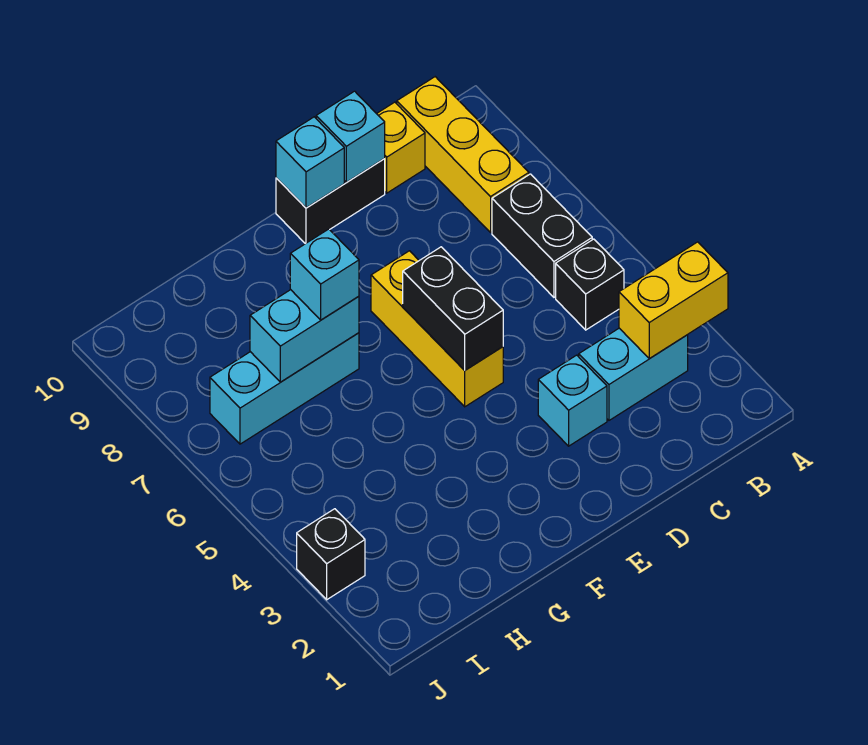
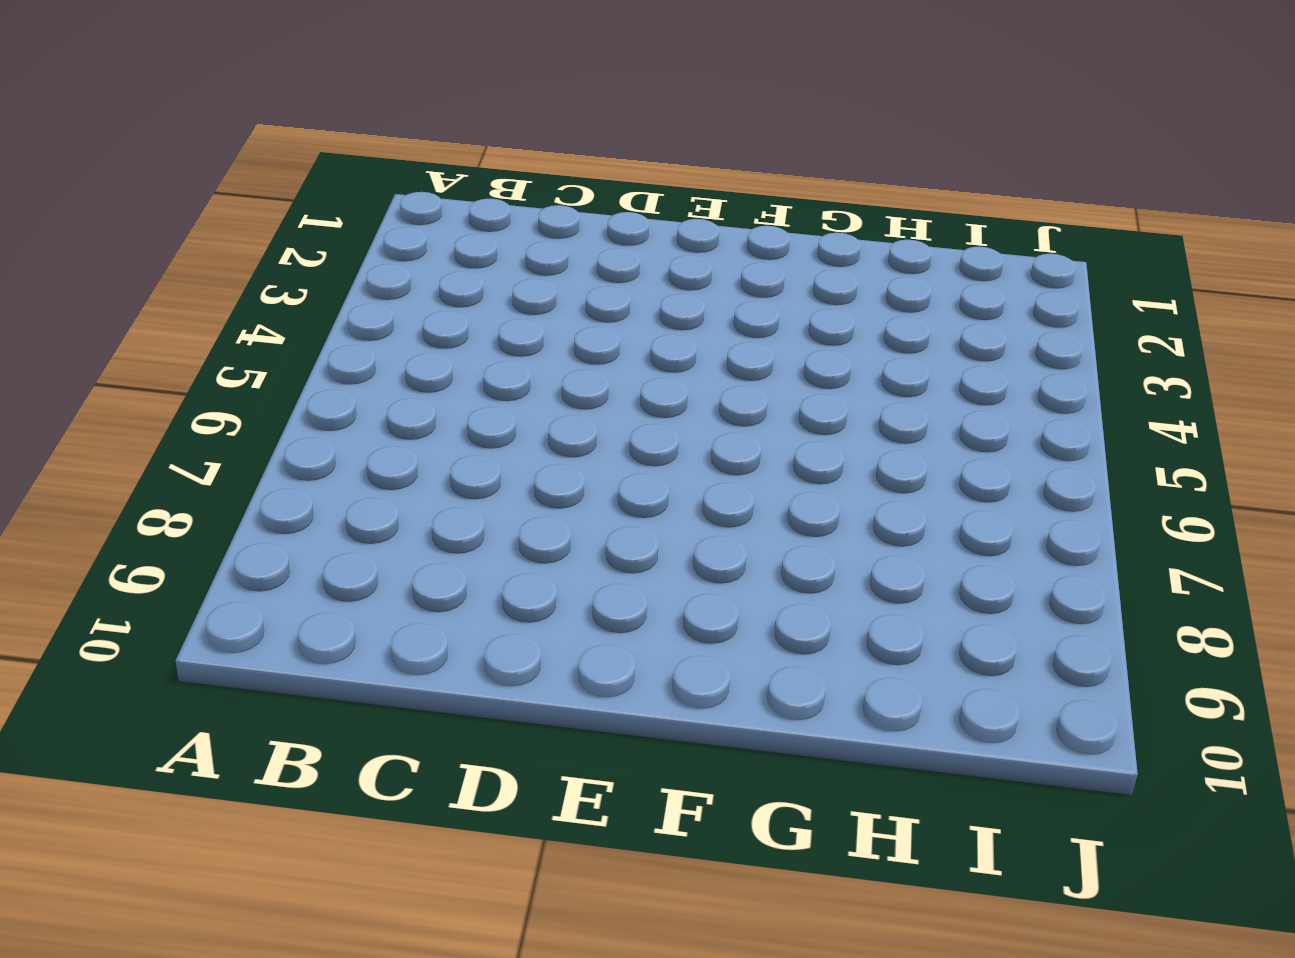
none -> cyan brick B3:C3 level 1
none -> black brick B5 level 1
none -> black brick B6:B7 level 1

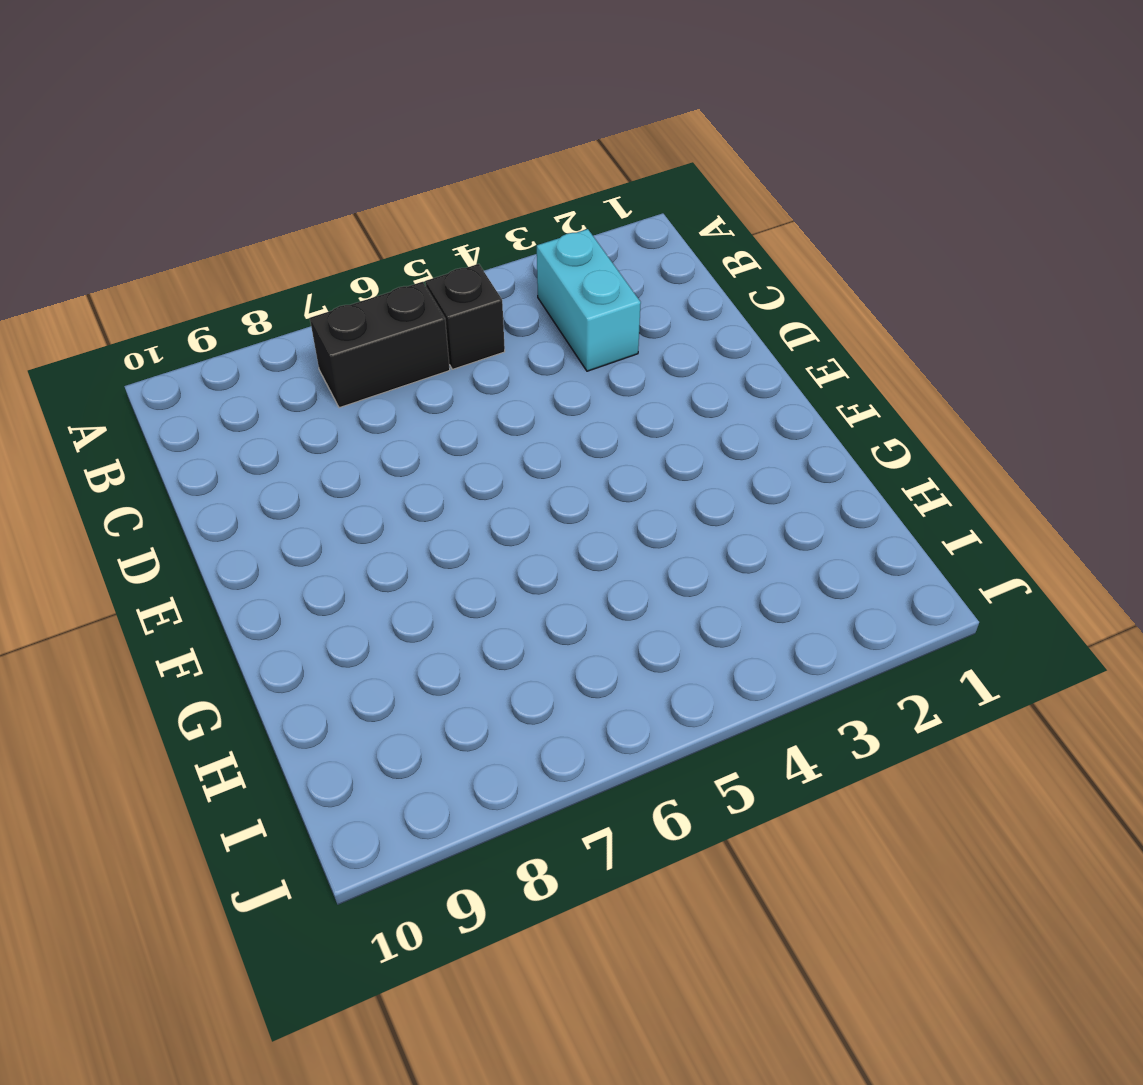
none -> yellow brick B8:B10 level 1
none -> yellow brick C10 level 1
none -> cyan brick D3 level 1

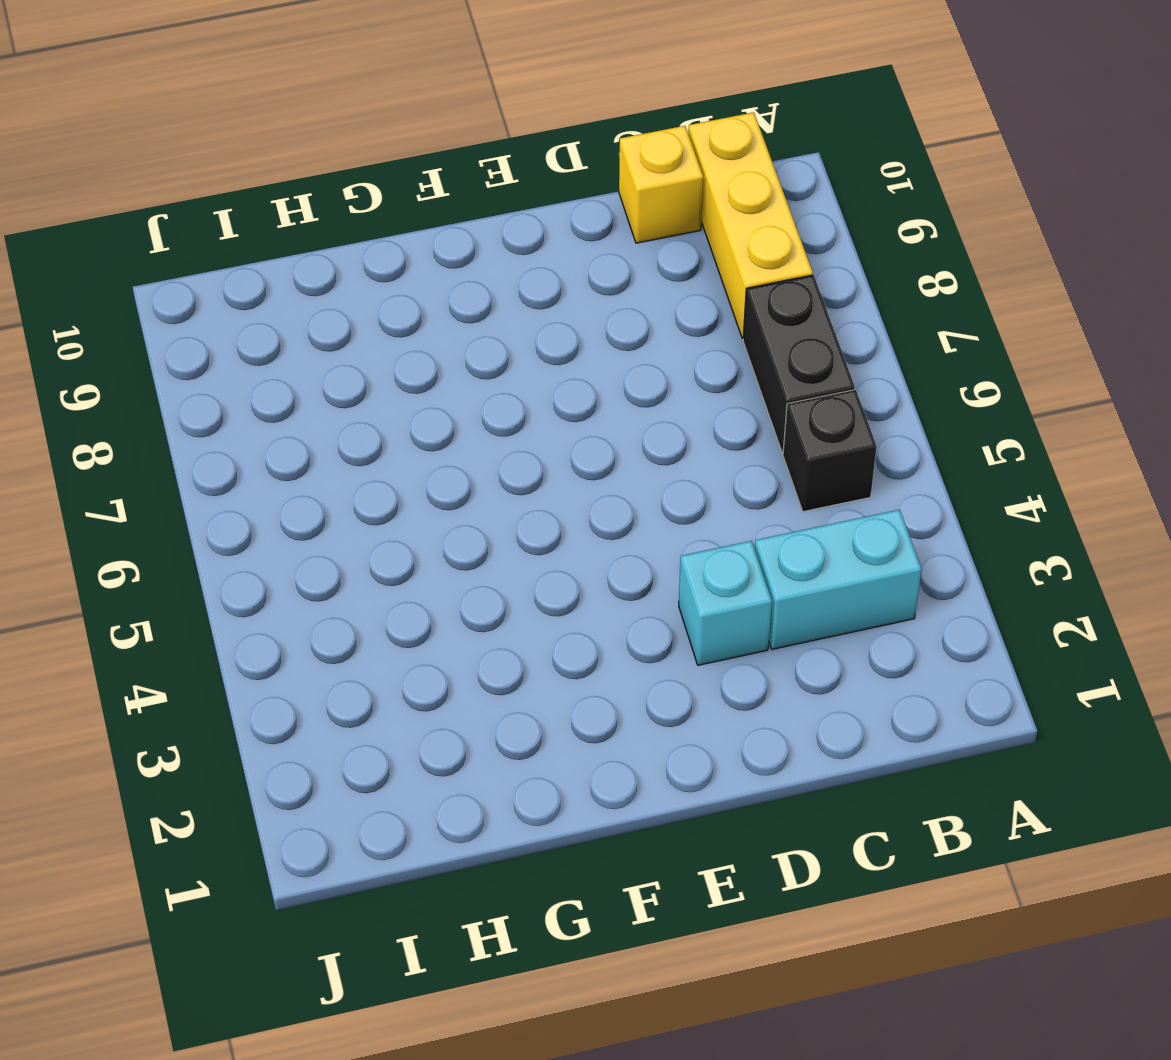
none -> black brick D10:E10 level 1
none -> yellow brick E5:E7 level 1
none -> cyan brick G7:I7 level 1

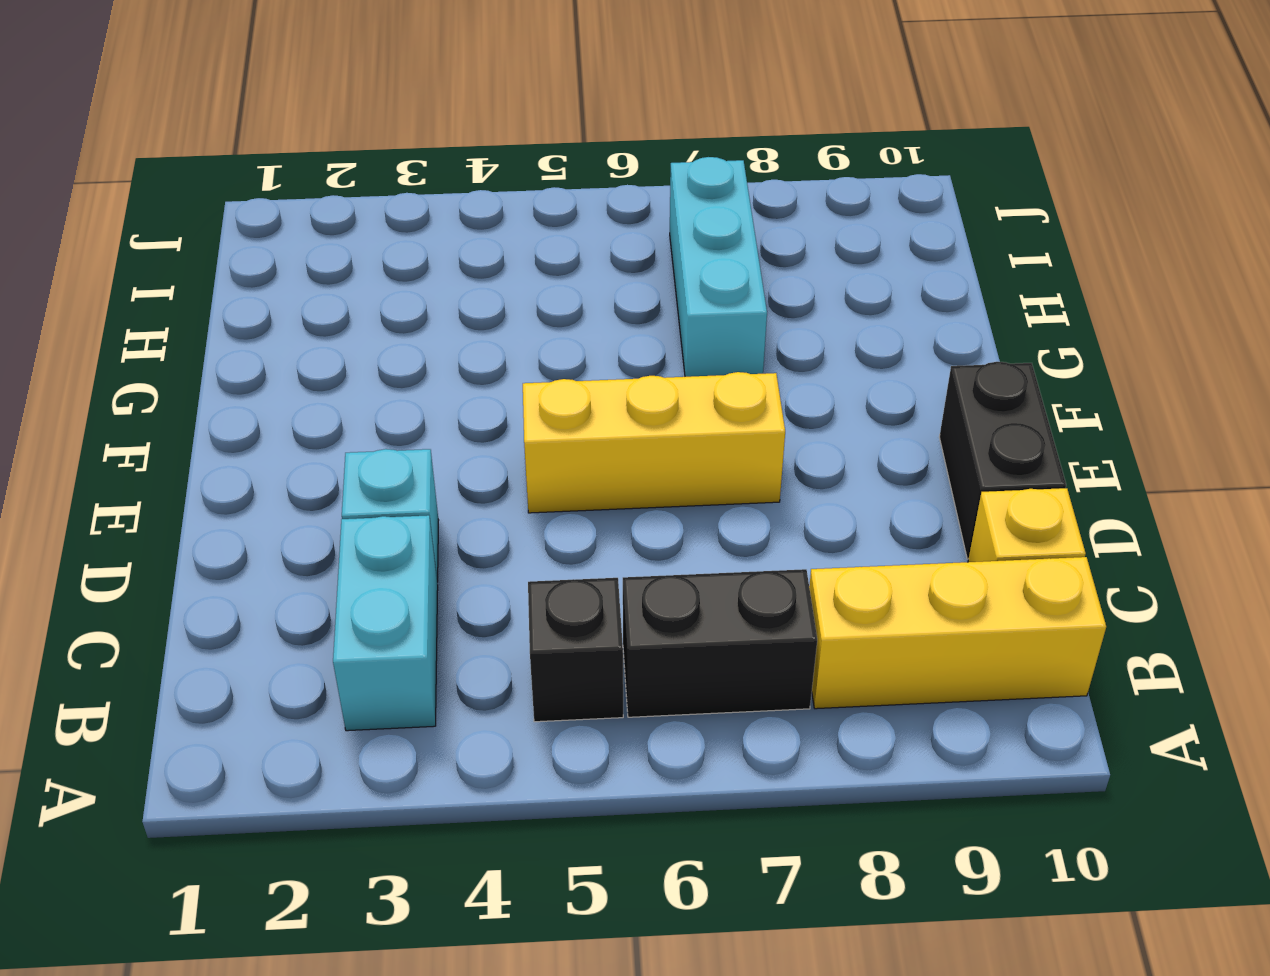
none -> black brick J3 level 1
none -> yellow brick A3:B3 level 2
none -> cyan brick D10 level 2

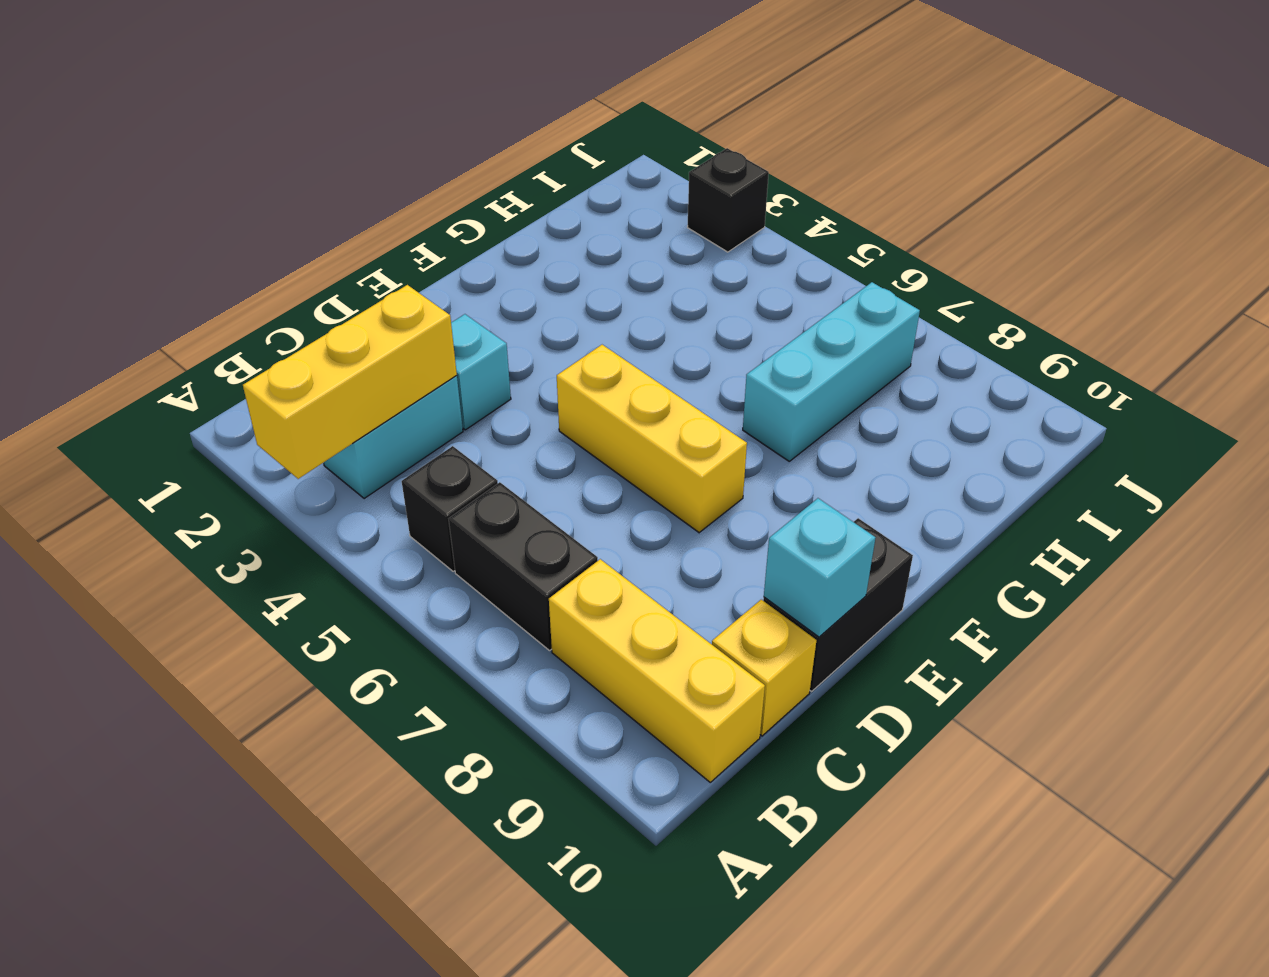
yellow brick A3:C3 level 2 -> yellow brick A3:B3 level 2
none -> black brick E5:E6 level 2
none -> cyan brick E10 level 2
none -> cyan brick G7:H7 level 2

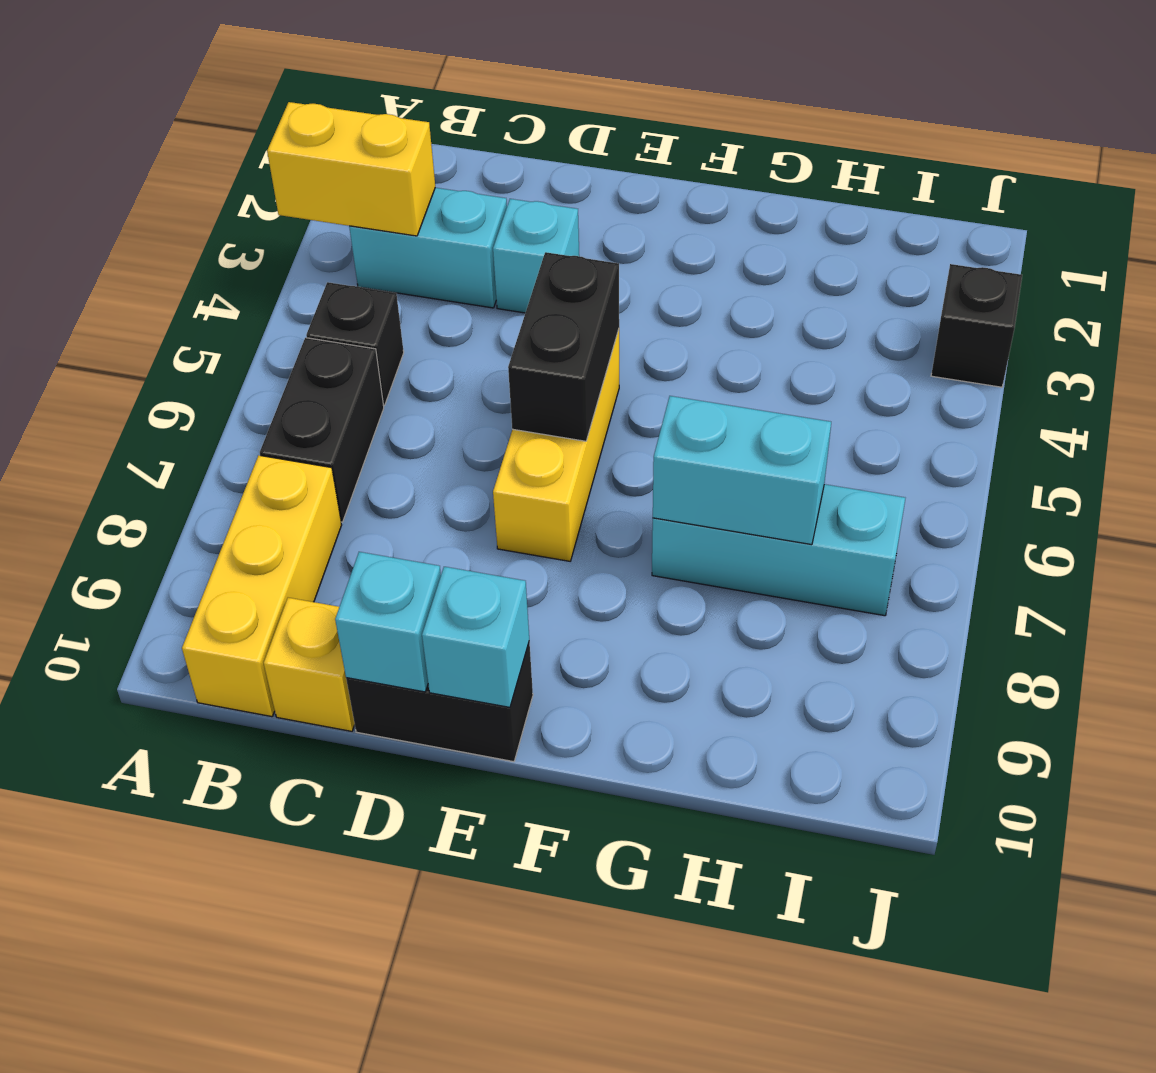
none -> cyan brick G7 level 3

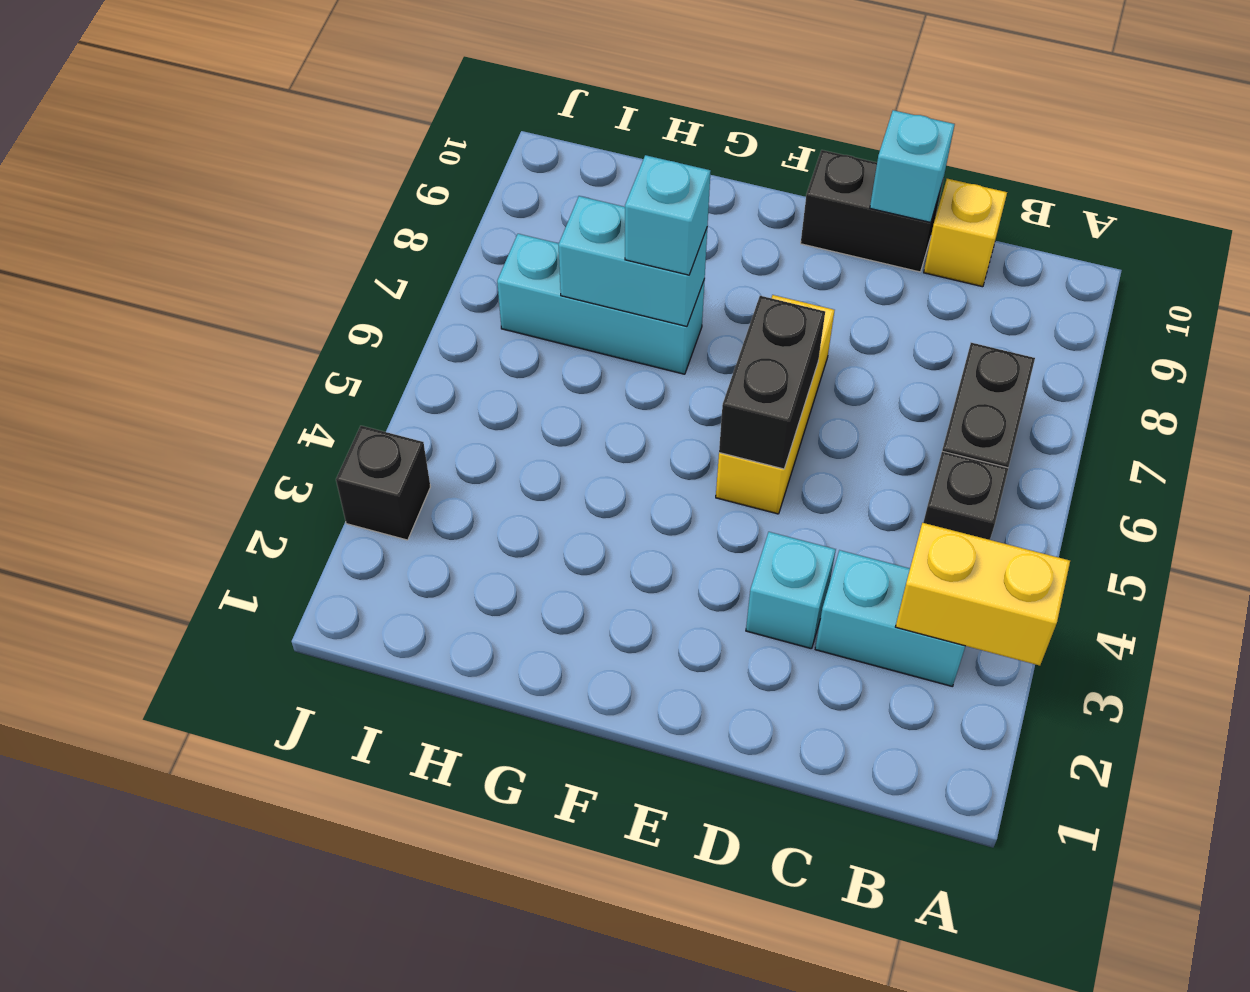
none -> yellow brick B8:B10 level 1
none -> cyan brick E10 level 2

